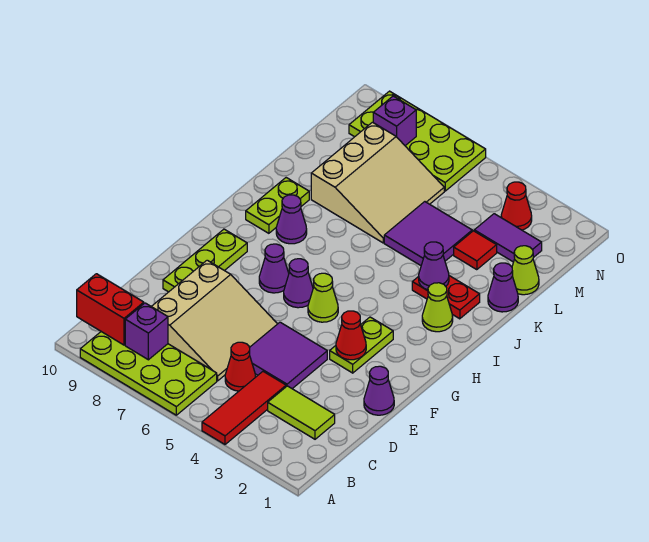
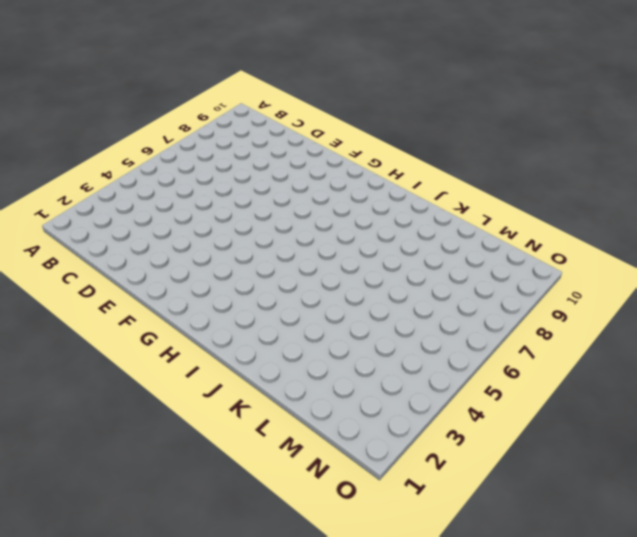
none -> red tile A4:C4 level 1
none -> lime plate A6:B9 level 1
none -> lime tile C2:C3 level 1

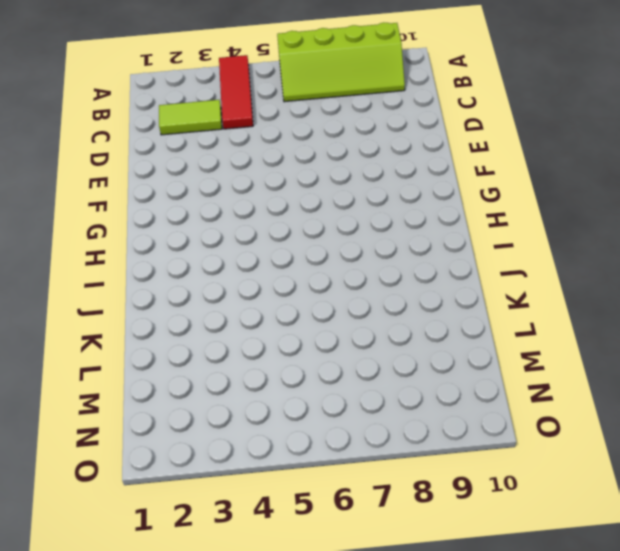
lime slope A6:B9 level 1 top A -> lime plate A6:B9 level 1
none -> red cone C5 level 1
none -> tan slope C6:E8 level 1 top 8
none -> purple tile D4:E5 level 1

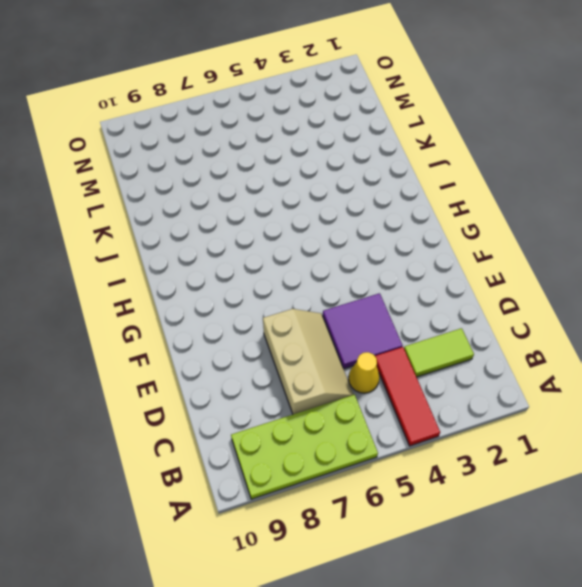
yellow cone C5 level 1 -> red cone C5 level 1
tan slope C6:E7 level 1 top 7 -> tan slope C6:E8 level 1 top 8
none -> purple cone E1 level 1
none -> lime plate E9:G9 level 1
none -> lime plate F3:G3 level 1

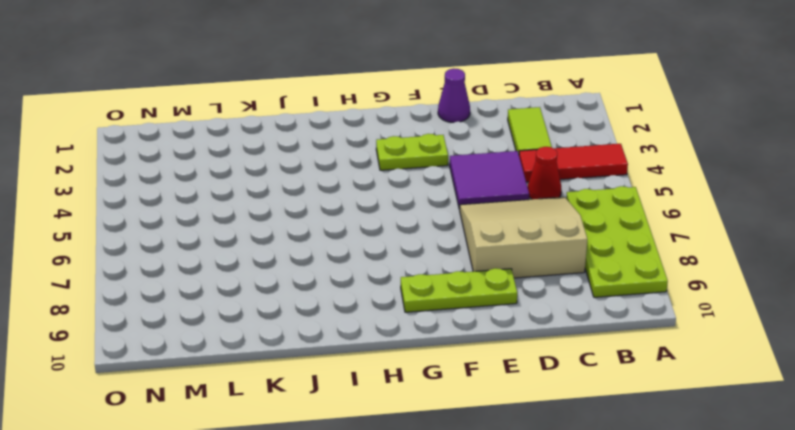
none -> lime cone G5 level 1
none -> purple cone G6 level 1
none -> purple cone G7 level 1

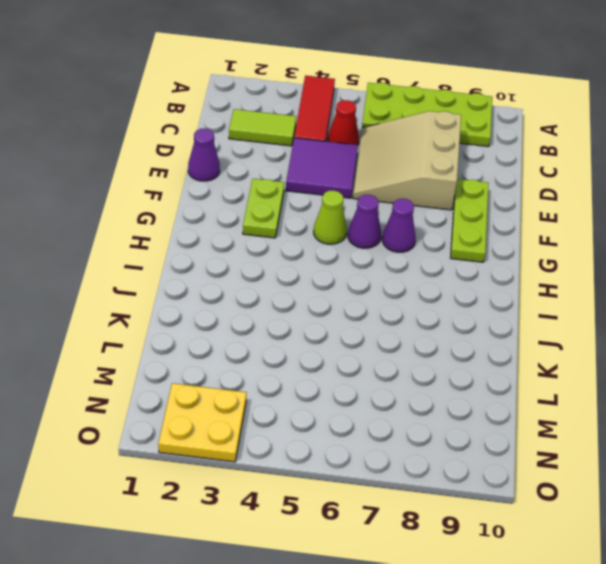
yellow plate N2:O3 level 1 -> red cone N3 level 1
none -> lime cone I2 level 1
none -> purple cone I8 level 1
none -> lime plate I9:J9 level 1

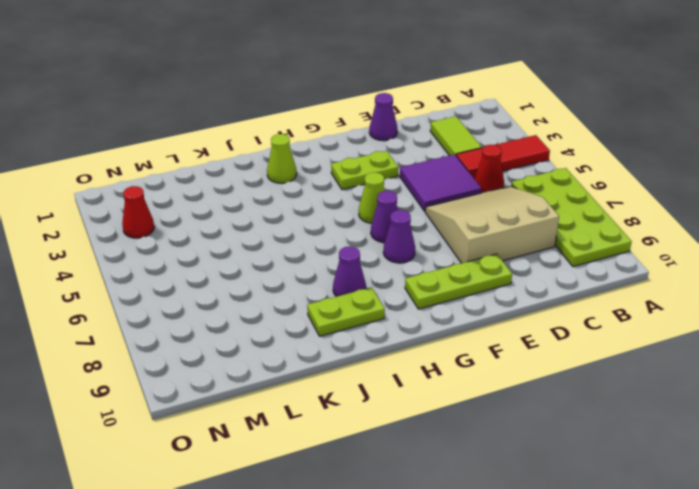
none -> red plate J2:J3 level 1
none -> purple cone K1 level 1
none -> purple tile K4:L5 level 1

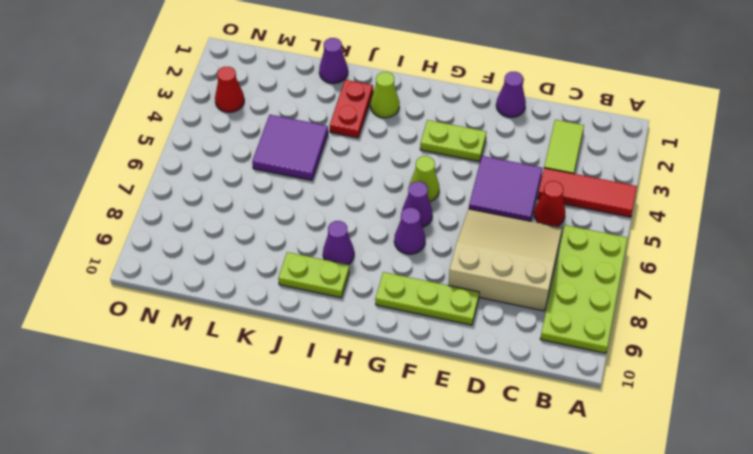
none -> tan slope K6:M8 level 1 top 8
none -> lime cone L1 level 1
none -> red tile L3 level 1

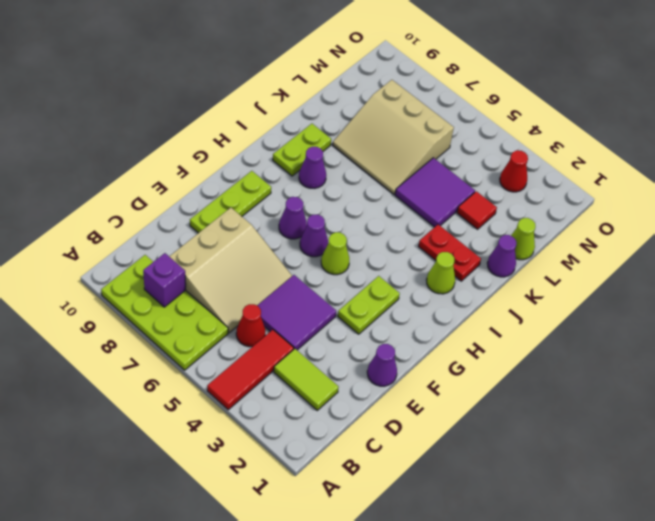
tan slope K6:M8 level 1 top M -> tan slope K6:M8 level 1 top 8
none -> purple tile M2:M3 level 1
none -> lime plate N6:O9 level 1
none -> red brick B9:B10 level 2

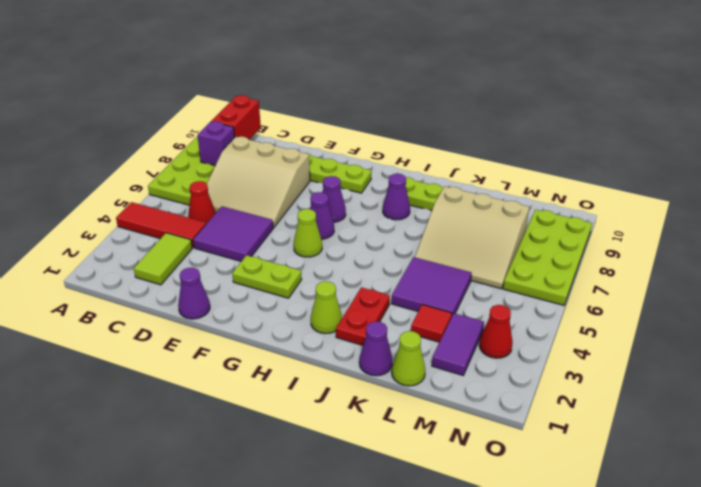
none -> red cone F3 level 2
none -> purple cone J3 level 2
none -> purple brick N8 level 2

